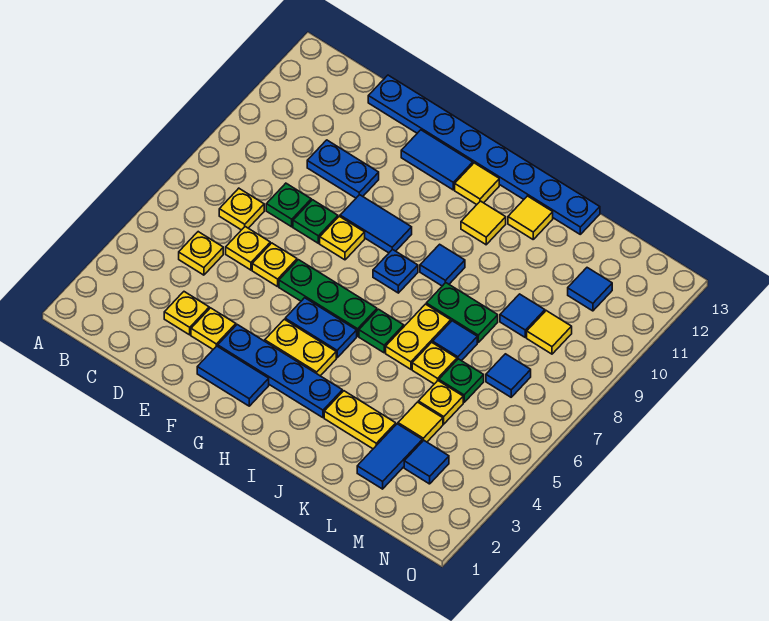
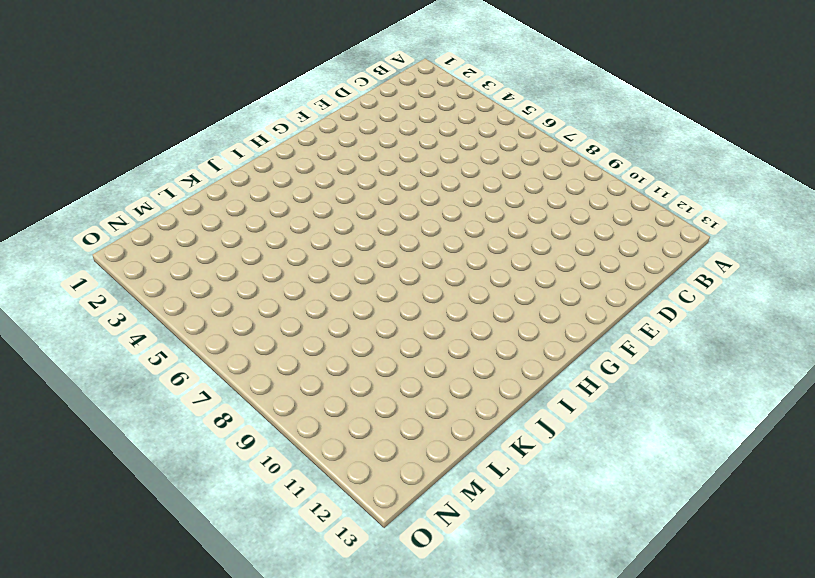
none -> yellow plate C5 level 1
none -> yellow plate C7 level 1
none -> yellow plate D3 level 1
none -> yellow plate D6 level 1

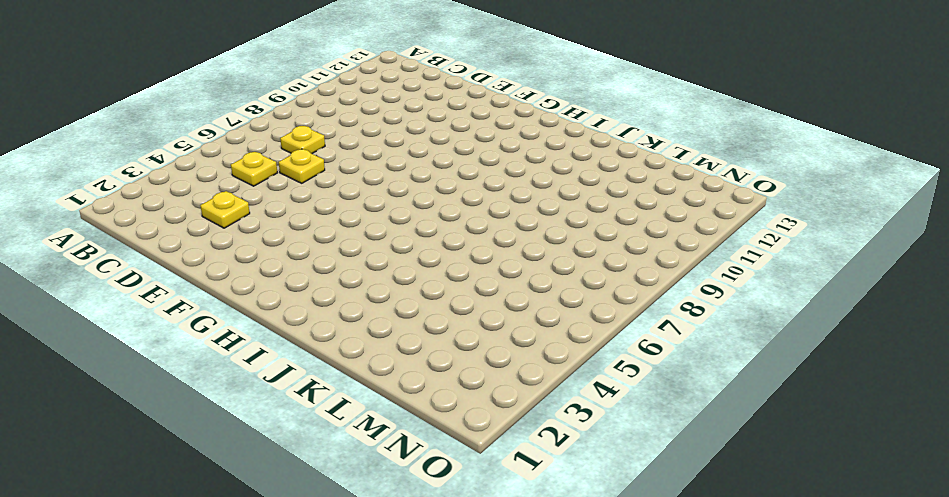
none -> green plate D8 level 1
none -> blue plate D10:E10 level 1
none -> blue plate D13:K13 level 1
none -> yellow plate E3 level 1

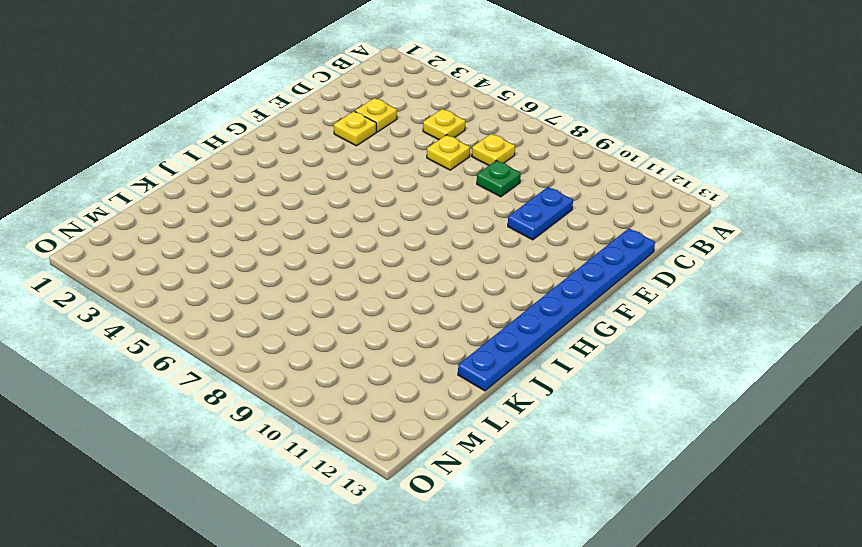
none -> yellow plate E6 level 1
none -> green plate E8 level 1
none -> blue tile F2:G2 level 1
none -> blue plate F3:I3 level 1

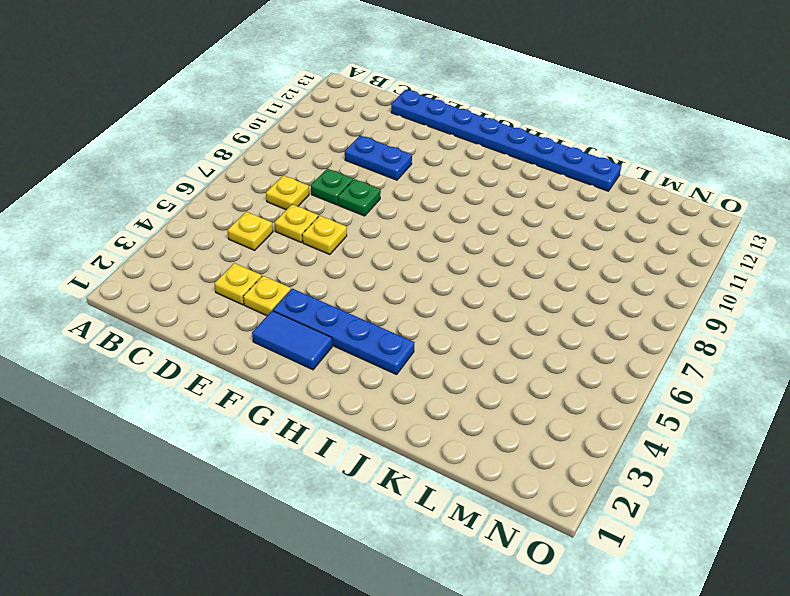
none -> green plate F6:H6 level 1
none -> yellow plate F8 level 1
none -> blue tile F9:G9 level 1
none -> blue tile F12:G12 level 1

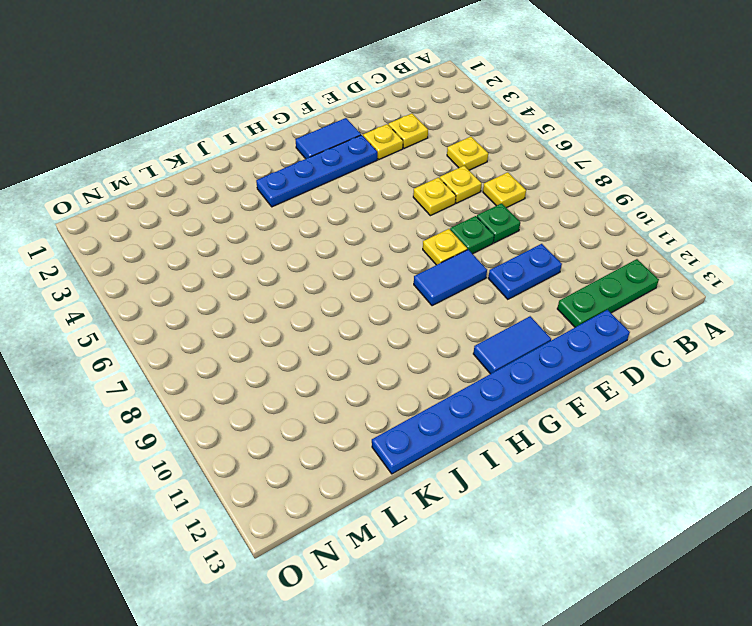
green plate B12:D12 level 1 -> green plate F6:H6 level 1
none -> yellow plate G4:H4 level 1
none -> blue plate G5:H5 level 1
none -> blue plate H8 level 1
none -> yellow tile H12 level 1

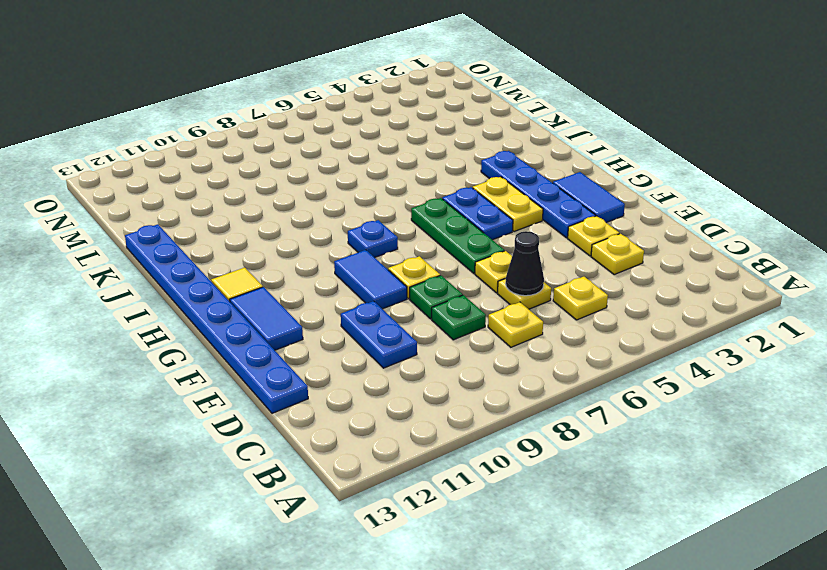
black cone D6 level 2 -> none
none -> green plate I6 level 1
none -> blue tile I9 level 1
none -> yellow tile I11 level 1
none -> yellow plate J3:K3 level 1

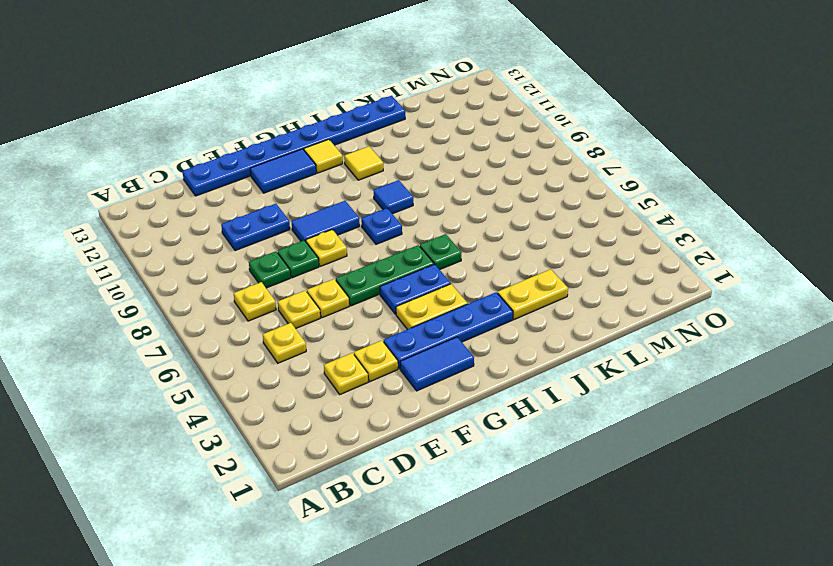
none -> yellow plate J6:J7 level 1
none -> green plate J8:K8 level 1
none -> yellow tile J12 level 1
none -> yellow plate K6 level 1

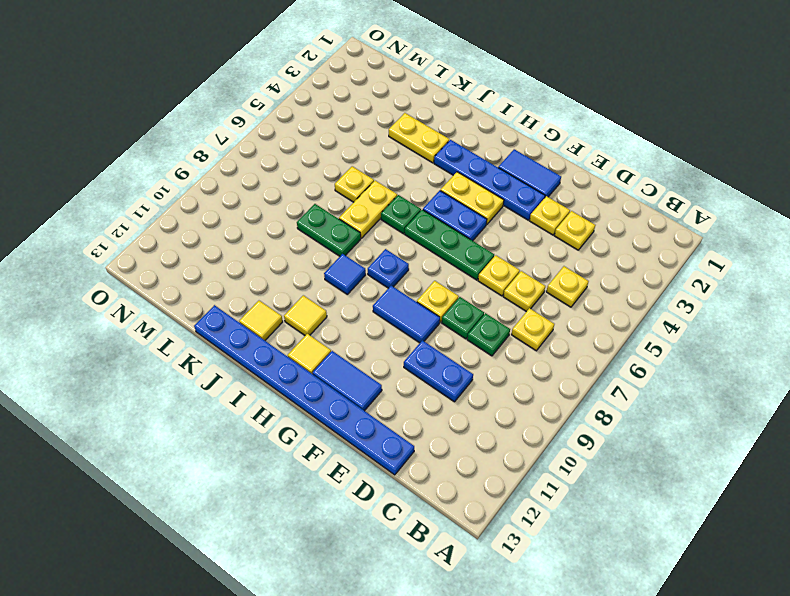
none -> blue tile K7 level 1
none -> blue tile L2:L3 level 1
none -> yellow tile L4 level 1
none -> yellow plate L5 level 1

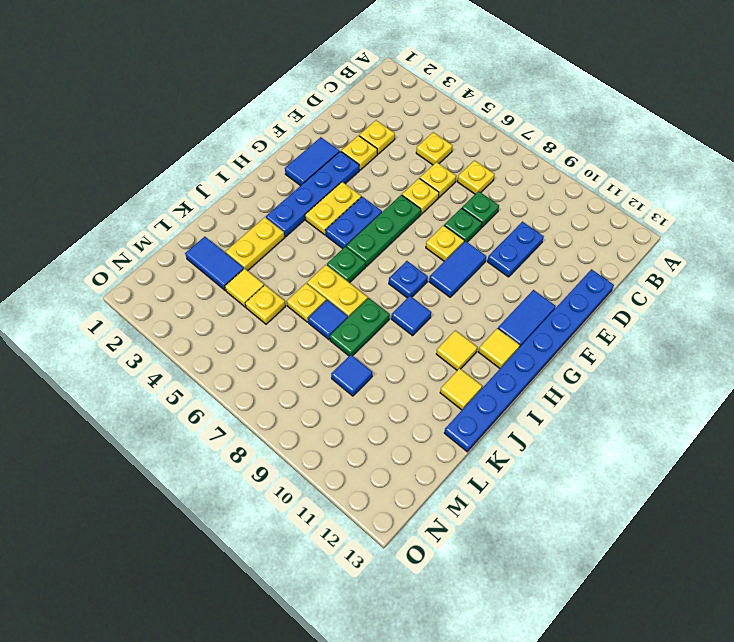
none -> green plate L6 level 1
none -> blue tile M3 level 1
none -> blue tile M7 level 1
none -> yellow tile M9 level 1

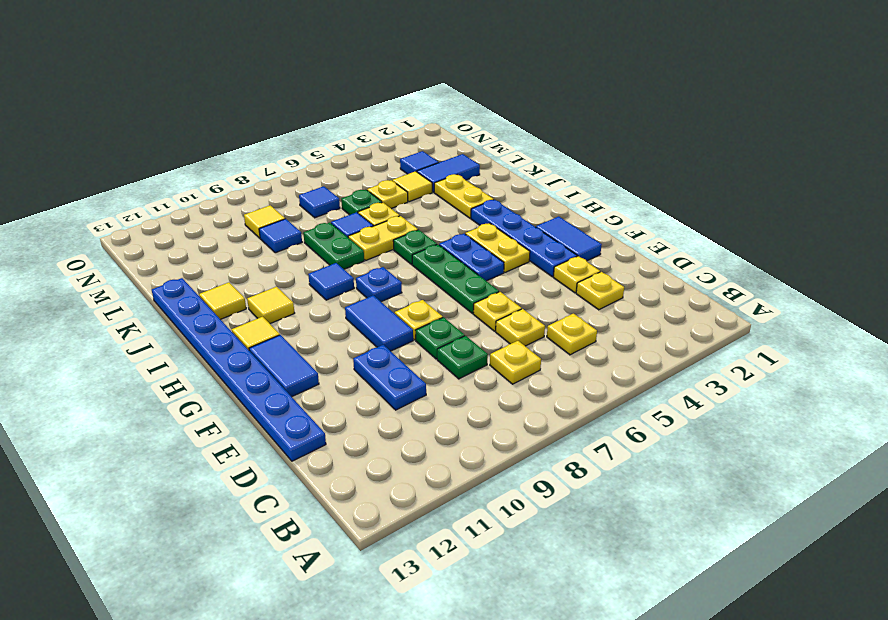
none -> blue tile M11 level 1

